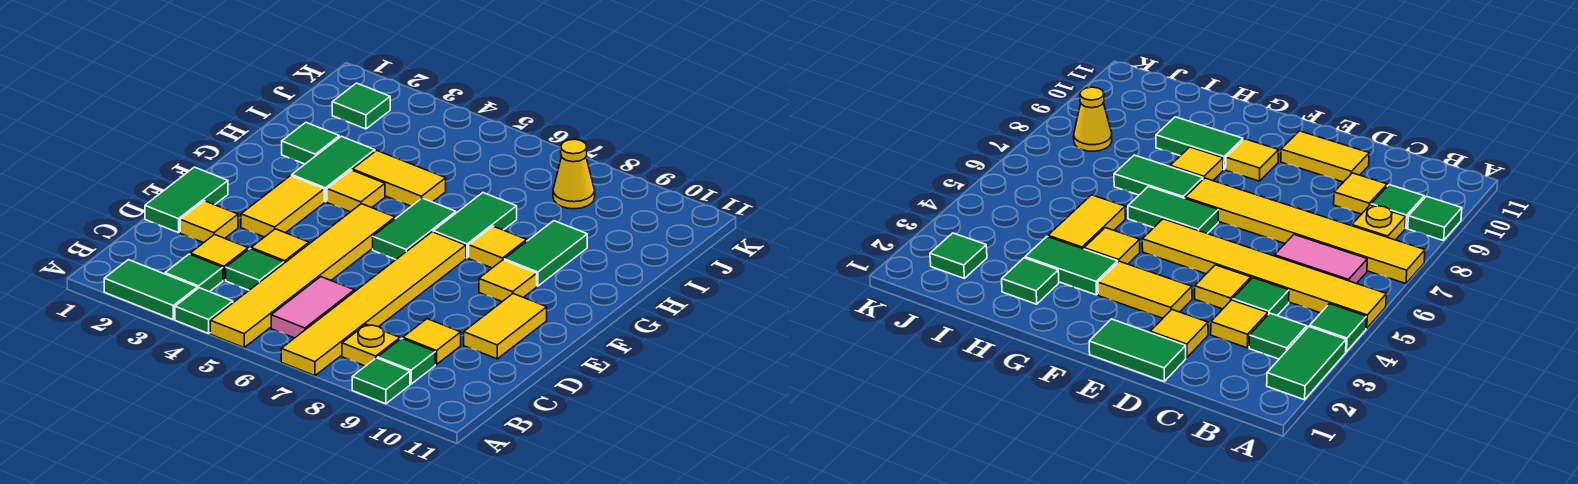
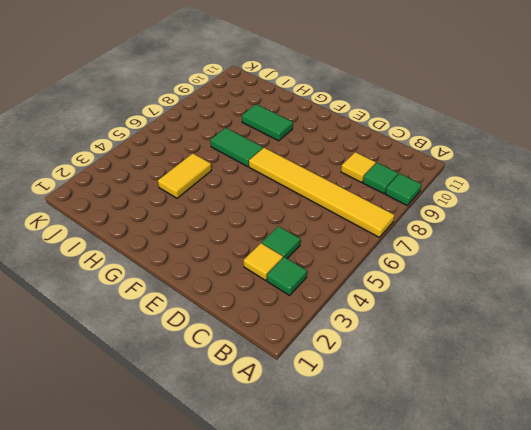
none -> green tile A2:A3 level 1
none -> green tile A4 level 1
none -> yellow tile A5:F5 level 1

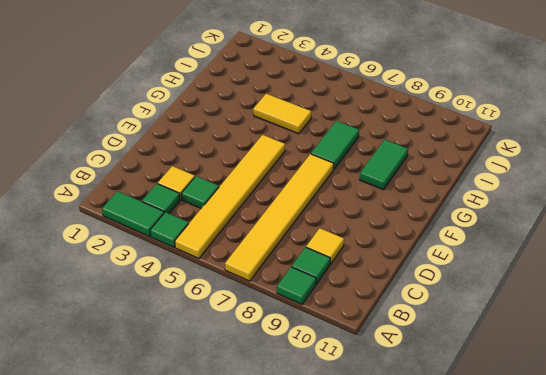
none -> pink tile B6:C6 level 1
none -> yellow plate B8 level 1
none -> green tile D1:E1 level 1

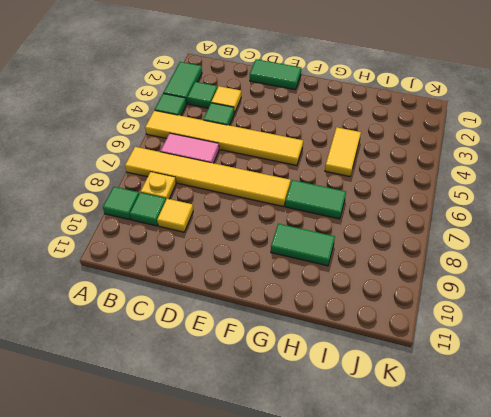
none -> yellow tile D2 level 1
none -> yellow tile D4 level 1
none -> yellow tile D10:E10 level 1

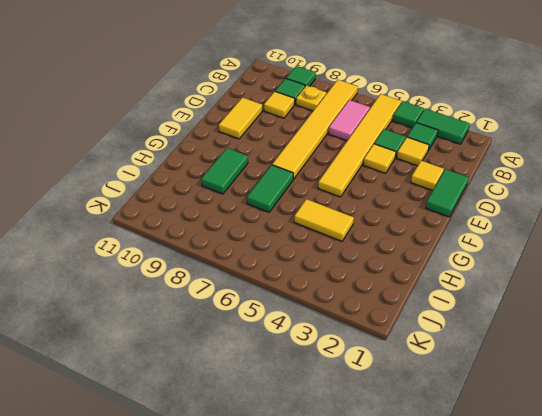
none -> yellow tile E3:F3 level 1
none -> green tile F6:G6 level 1
none -> yellow tile F9 level 1

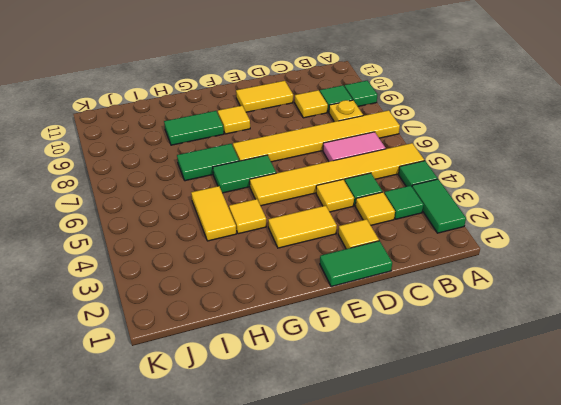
none -> green tile G3:H3 level 1
none -> yellow tile G8 level 1
none -> green tile H2 level 1

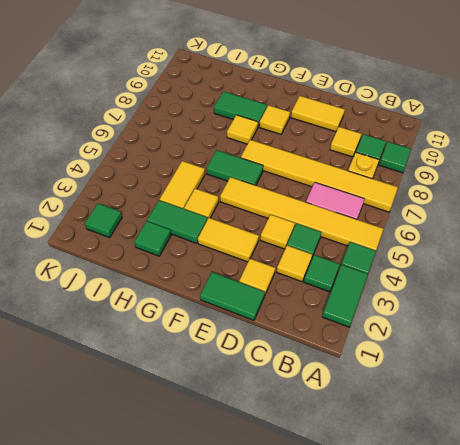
none -> green tile G7:H7 level 1
none -> yellow cone J8 level 1

